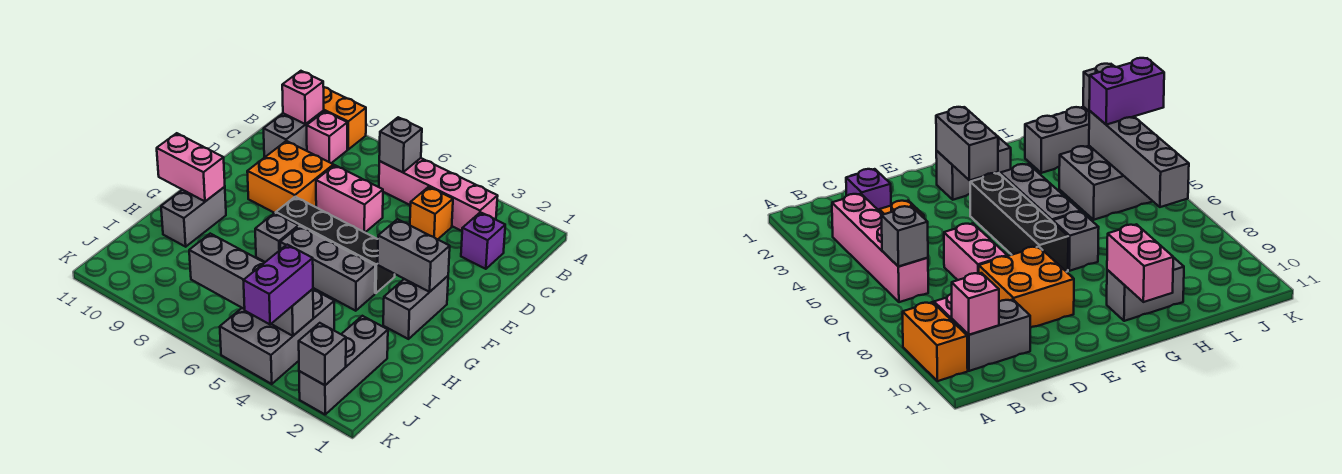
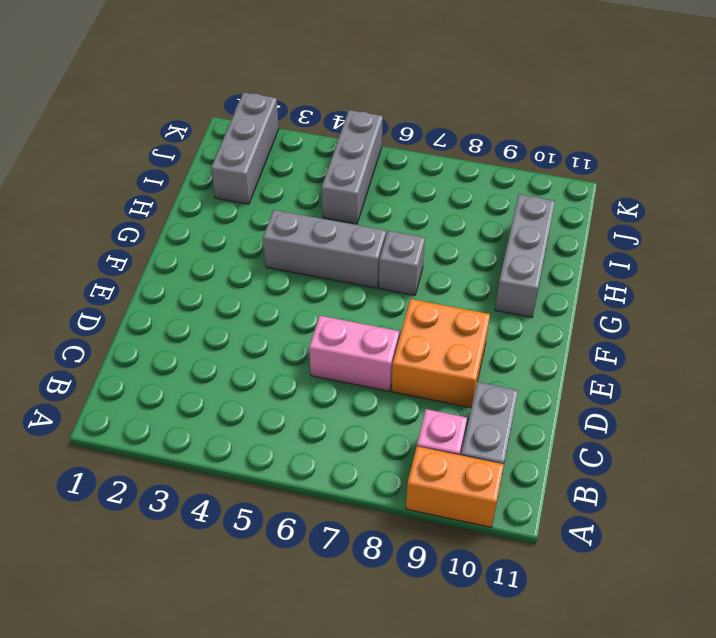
grey brick G10:I10 level 1 -> grey brick G10:H10 level 1
grey brick I5:K5 level 1 -> grey brick I4:K5 level 1
none -> pink brick B3:B6 level 1
none -> purple brick C2 level 1
none -> orange brick C4 level 1

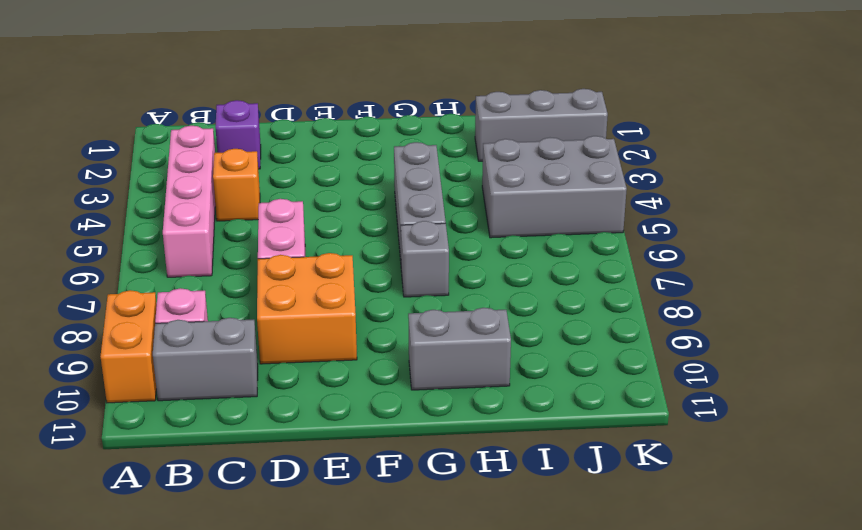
none -> grey brick F2:G2 level 1
none -> black brick F4:F7 level 1
none -> grey brick B6 level 2

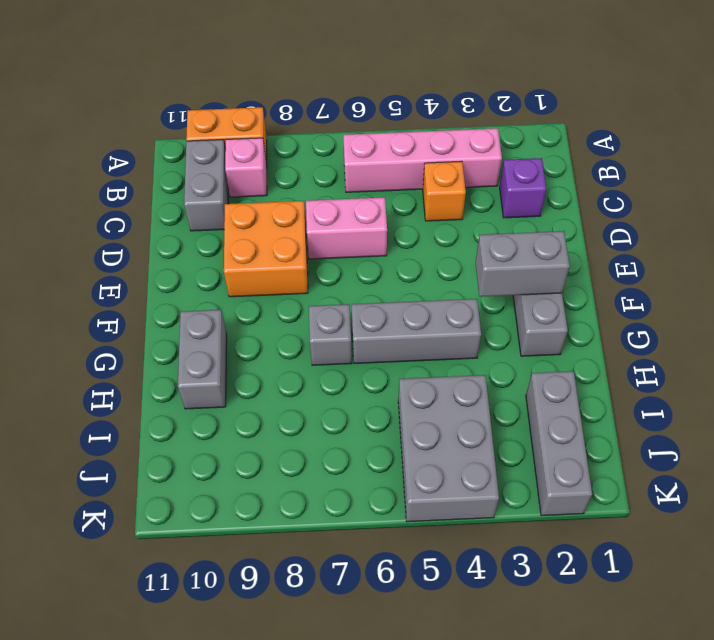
none -> black brick F4:F7 level 1
none -> grey brick B6 level 2
none -> pink brick B10 level 2

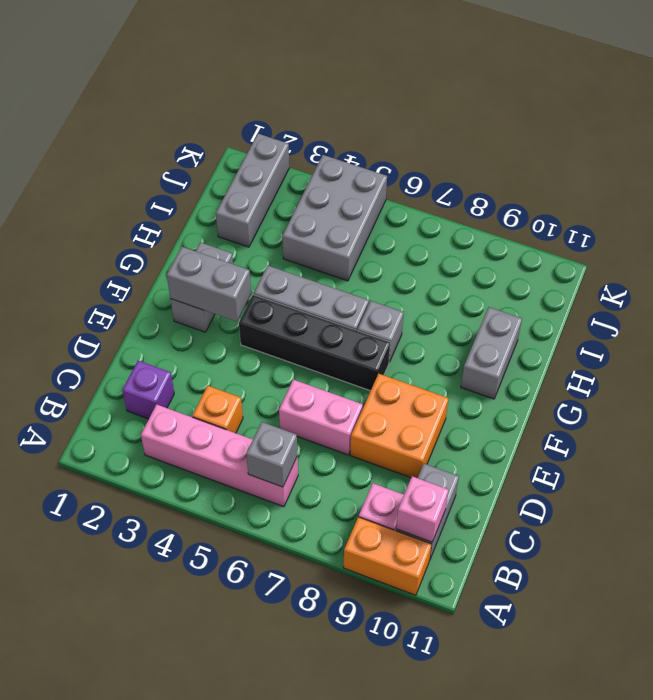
none -> pink brick G10:G11 level 2
none -> grey brick J4:J7 level 2
none -> grey brick K2 level 2

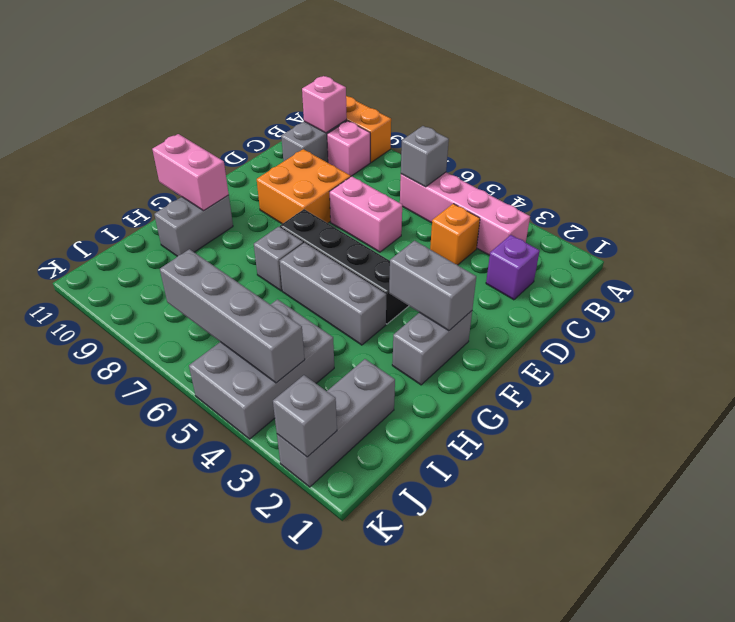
none -> purple brick J4:K4 level 3

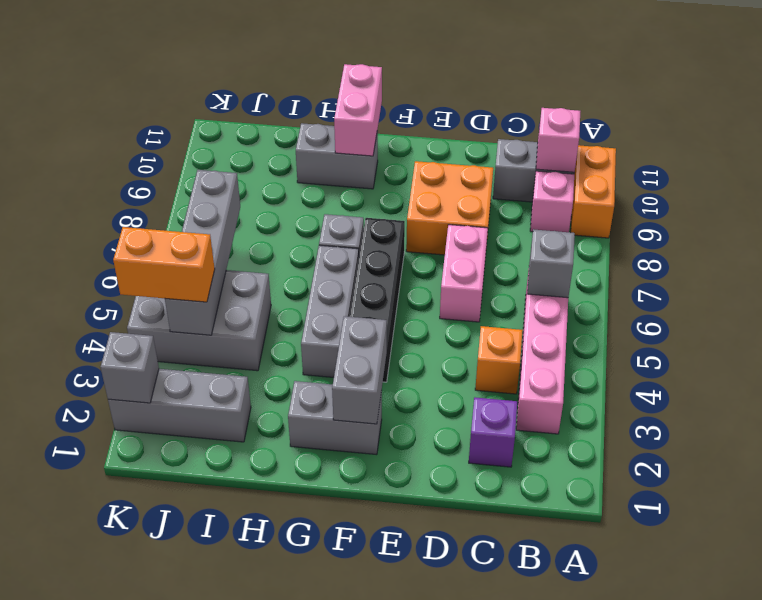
orange brick J4:K4 level 3 -> purple brick J4:K4 level 3

